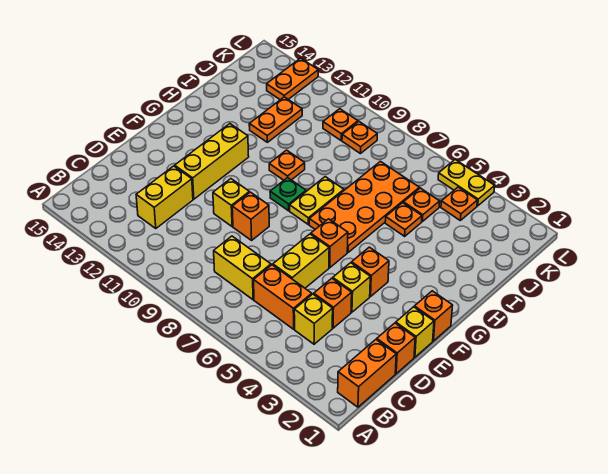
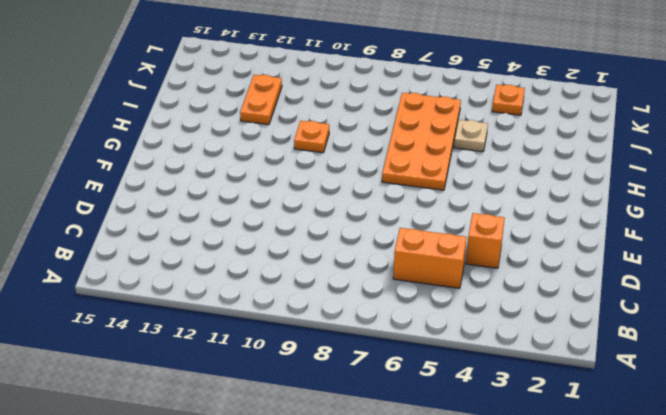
tan plate I5 level 1 -> orange plate I5 level 1
none -> orange brick B1:C1 level 1
none -> yellow brick C4 level 1
none -> yellow brick C7:C8 level 1

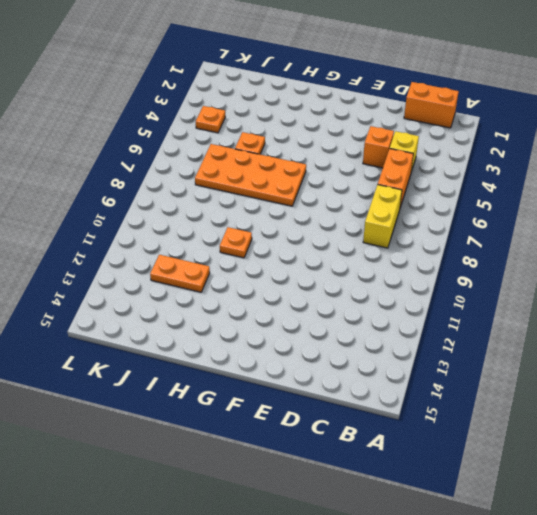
none -> yellow brick C12:D12 level 1
none -> orange brick D1 level 1
none -> yellow brick D6:E6 level 1

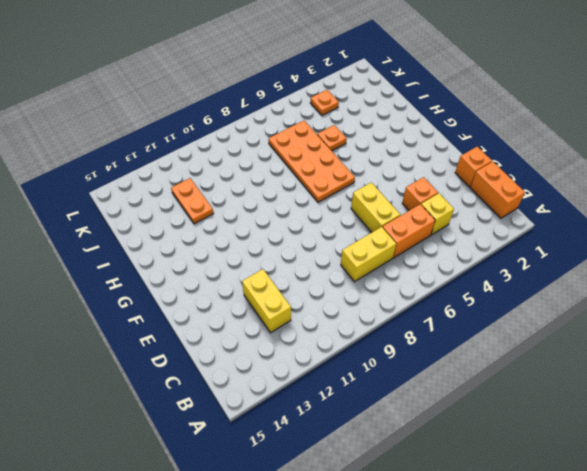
none -> yellow brick E1 level 1
none -> yellow brick E4 level 1
none -> orange brick E9 level 1

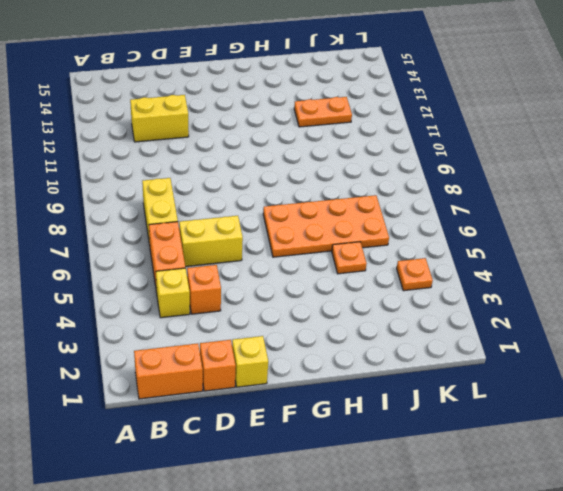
none -> yellow brick E4 level 1
none -> orange brick E9 level 1
none -> yellow brick E10 level 1

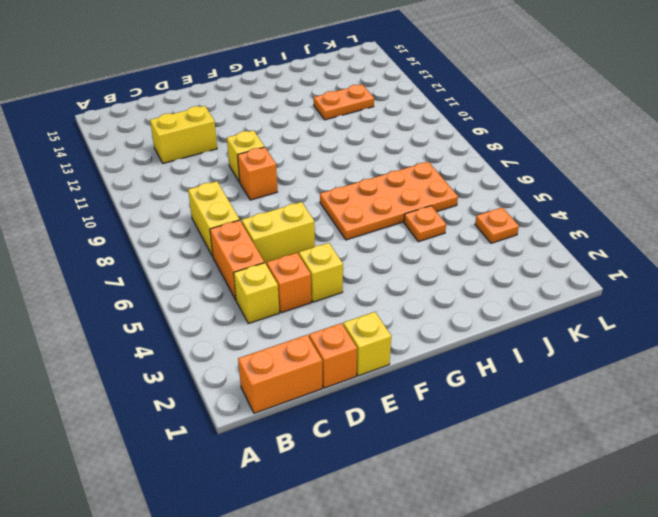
none -> yellow brick E12:G12 level 1
none -> orange brick F1 level 1
none -> orange brick F4 level 1

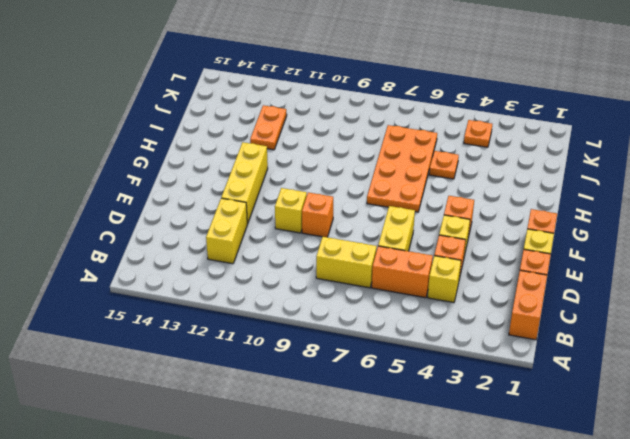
none -> orange brick F6 level 1
none -> yellow plate G8:H8 level 1
none -> green plate G9 level 1

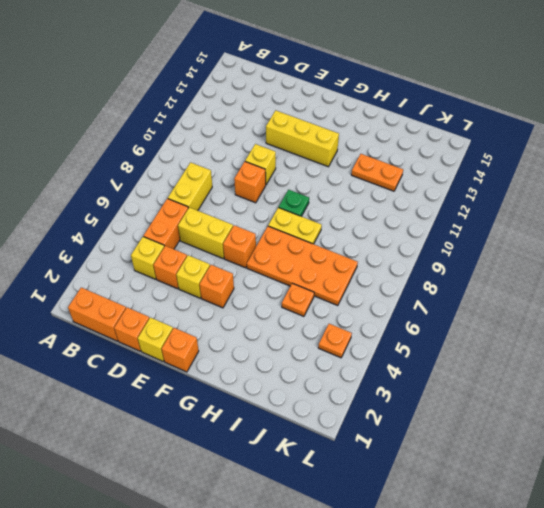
none -> yellow brick C12:D12 level 1
none -> orange plate H10 level 1
none -> orange plate J5 level 1

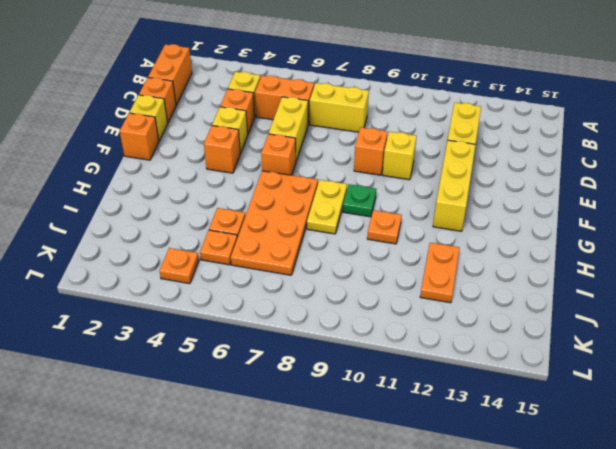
none -> orange plate K9 level 1
none -> orange plate K10 level 1
none -> orange plate K13:L13 level 1

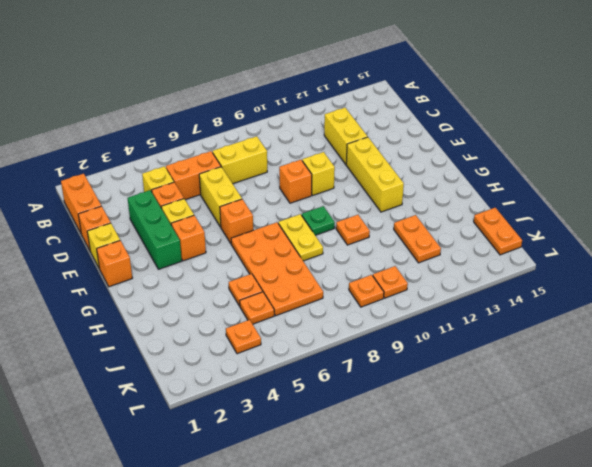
green brick D3:F3 level 1 -> none
orange plate J15:K15 level 1 -> orange plate K13:L13 level 1
none -> yellow plate L4:L5 level 1

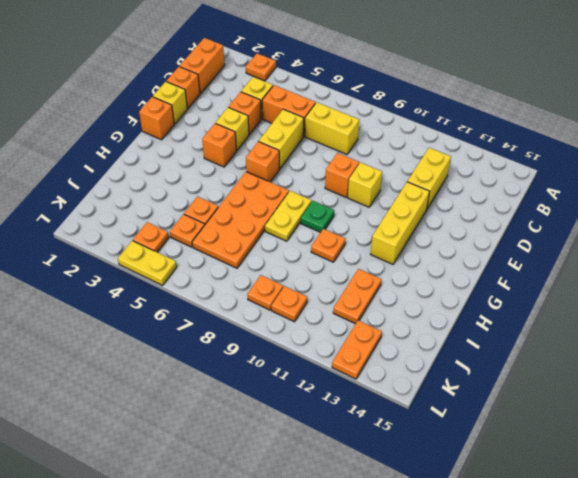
orange plate A3 level 1 -> none

